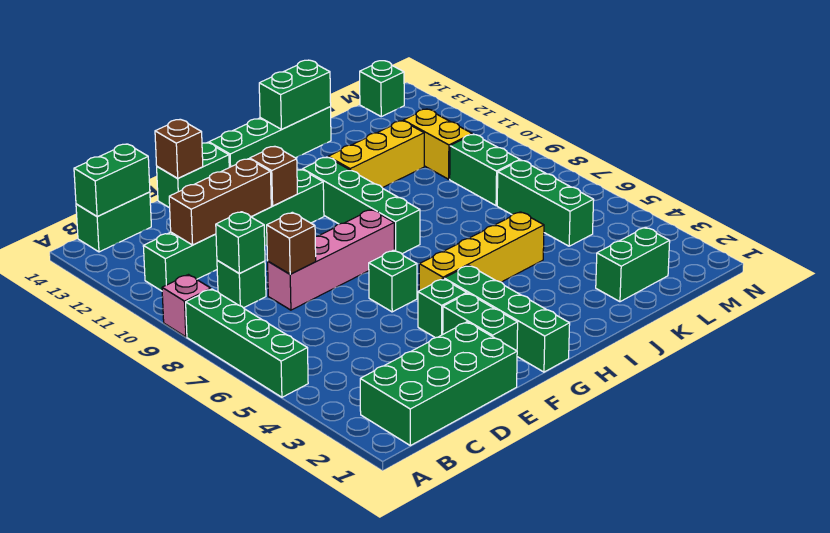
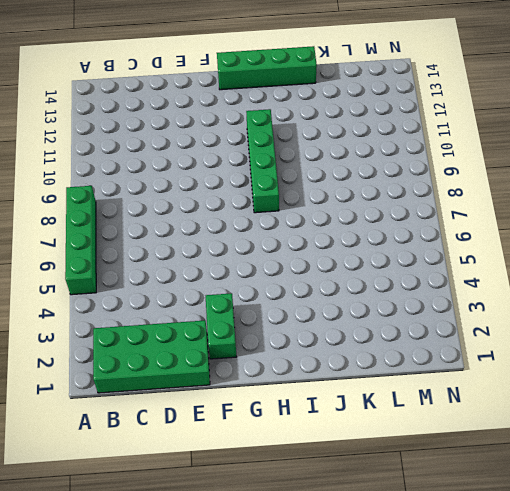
none -> pink brick A9 level 1
none -> green brick B11:G11 level 1
none -> green brick B14:C14 level 1

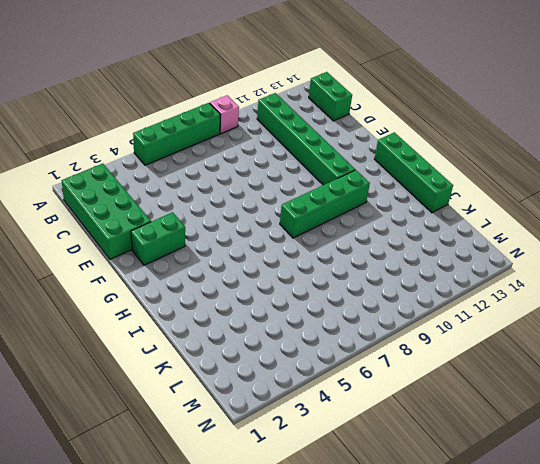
none -> green brick C9 level 1
none -> pink brick D8:G8 level 1
none -> green brick E14:F14 level 1

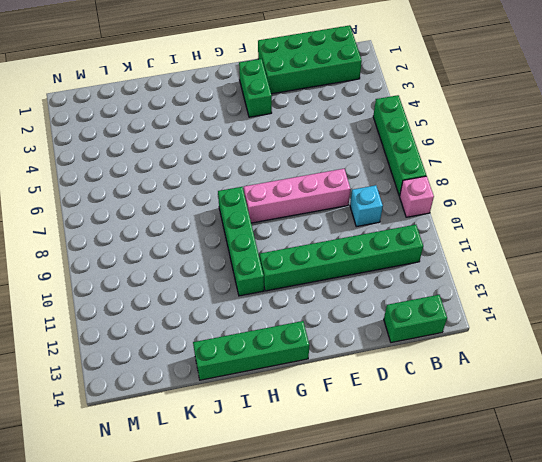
cyan brick C9 level 1 -> green brick C9 level 1
none -> green brick E14:F14 level 1
none -> green brick F4 level 1
none -> green brick F6 level 1

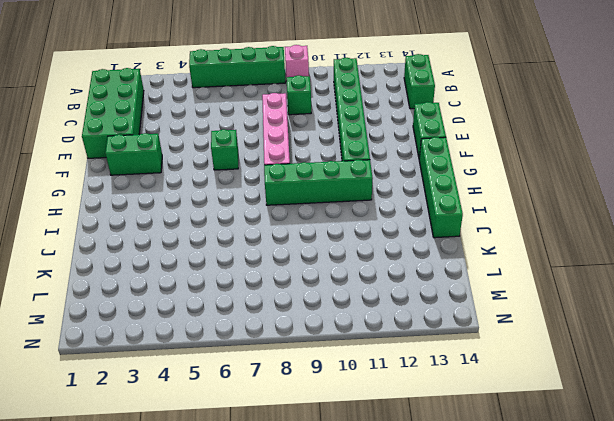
none -> green brick F4 level 1
none -> green brick G1:G4 level 1
none -> yellow brick G5:J5 level 1

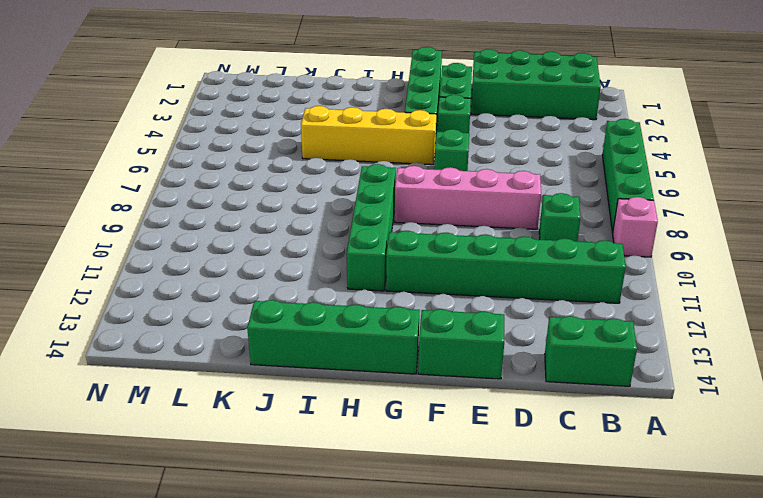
none -> yellow brick I11:K11 level 1
none -> green brick K2:L2 level 1
none -> green brick L5:L7 level 1

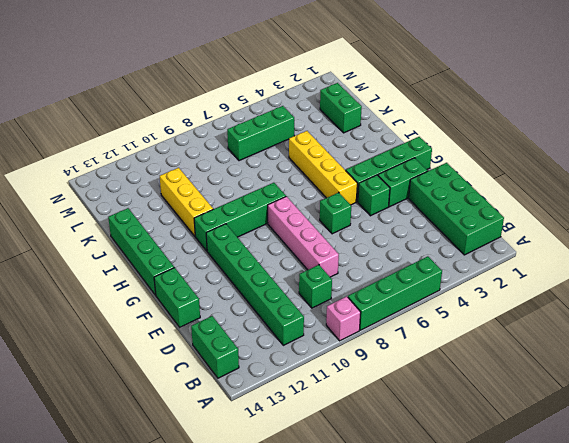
none -> green brick L8:L9 level 1
none -> yellow brick L10:L11 level 1
none -> green brick M14 level 1

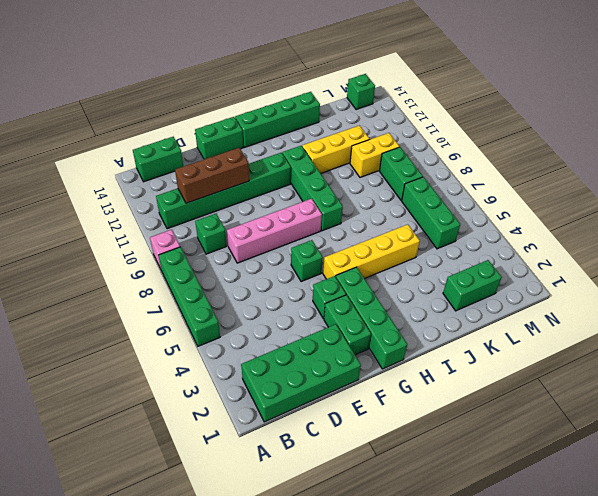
yellow brick K10:L10 level 1 -> yellow brick L10:L11 level 1
none -> green brick B14:C14 level 2
none -> green brick C9 level 2
none -> brown brick D8 level 2

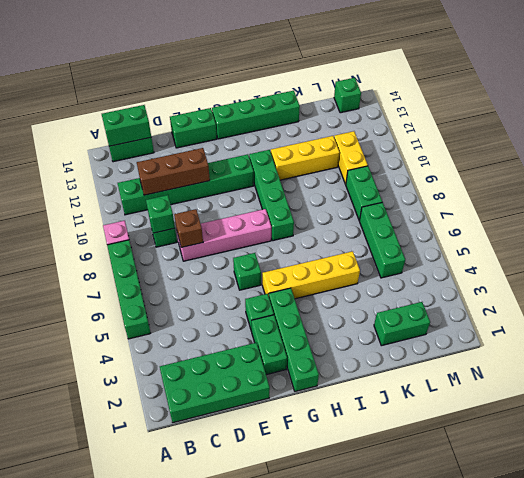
none -> brown brick E14 level 2
none -> brown brick F11 level 2
none -> green brick I14:J14 level 2

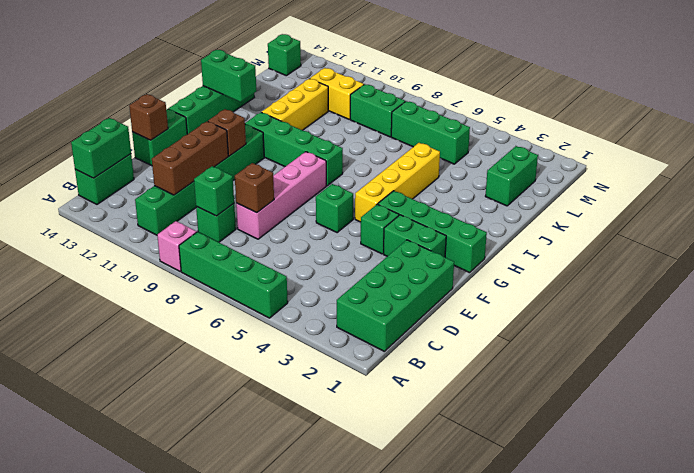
green brick I13:I14 level 2 -> green brick I14:J14 level 2

